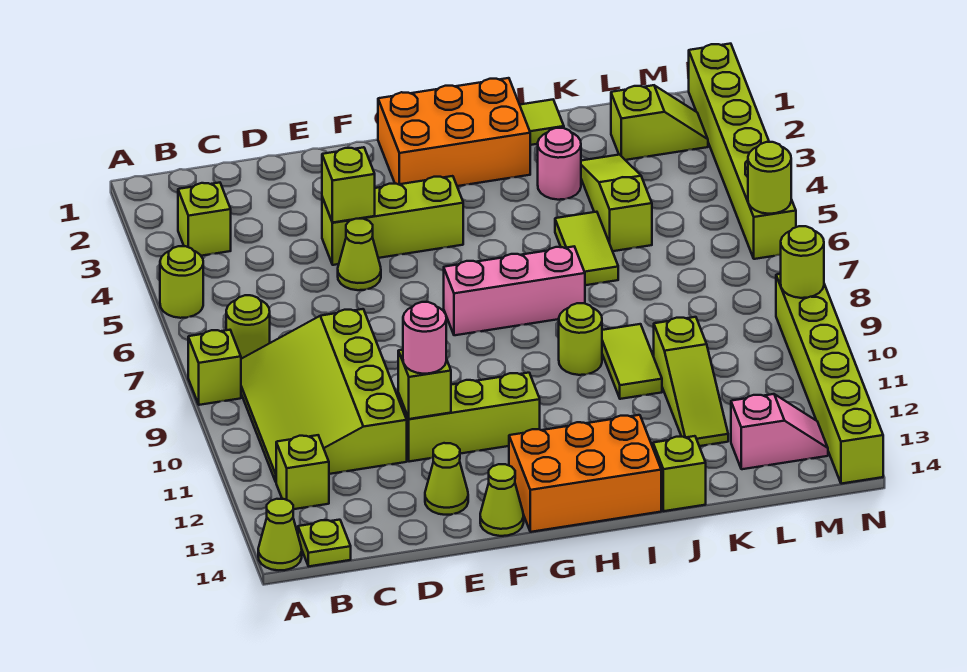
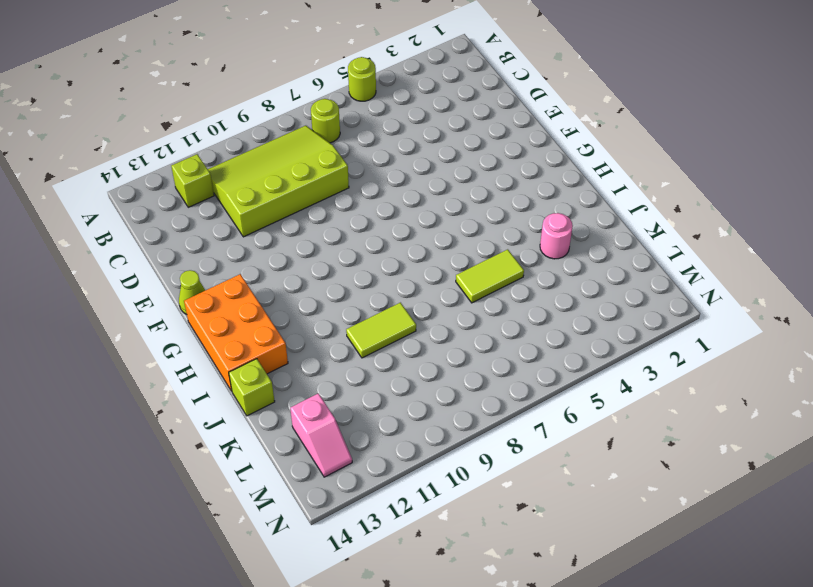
none -> lime brick A8 level 1
none -> lime cone A14 level 1
none -> lime brick B3 level 1
none -> lime plate B14 level 1

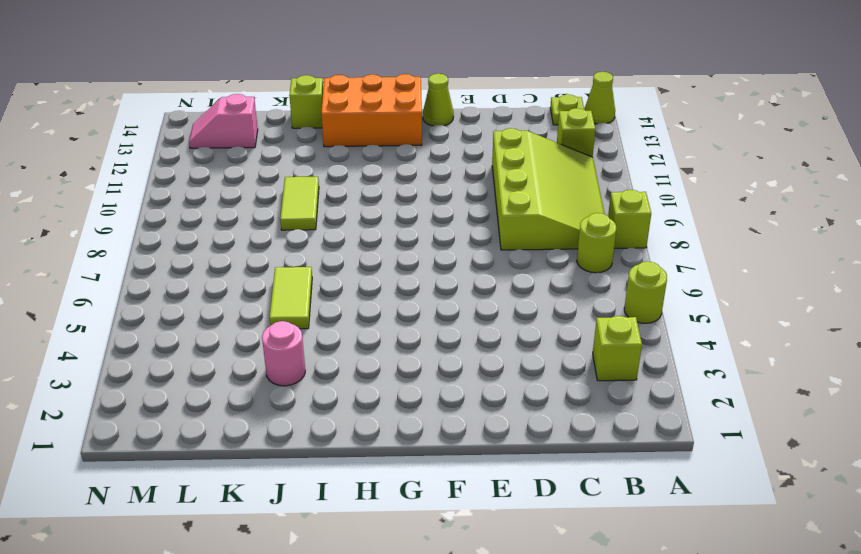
none -> lime brick E4:G4 level 1
none -> lime cone E5 level 1
none -> lime brick E11:G11 level 1
none -> lime cone E13 level 1

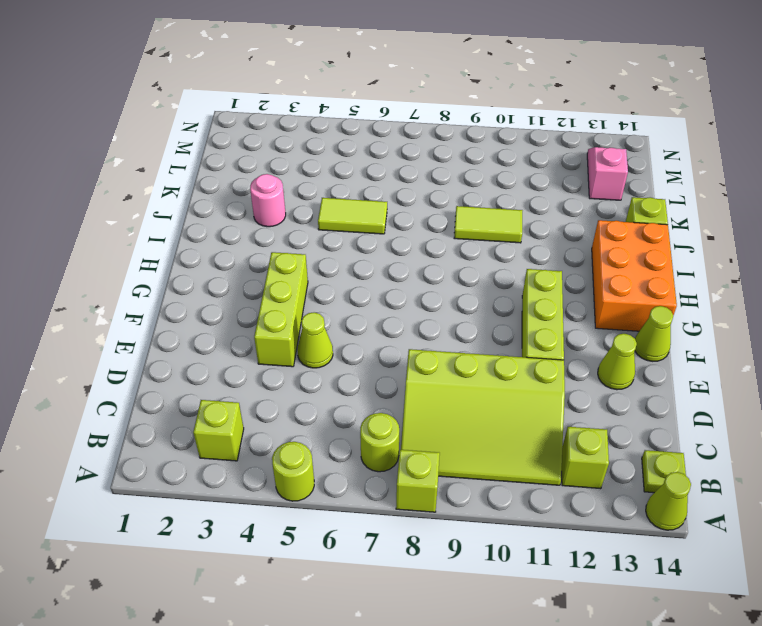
none -> orange brick G1:I2 level 1
none -> pink brick G7:I7 level 1
none -> lime round brick I9 level 1
none -> lime tile J1 level 1

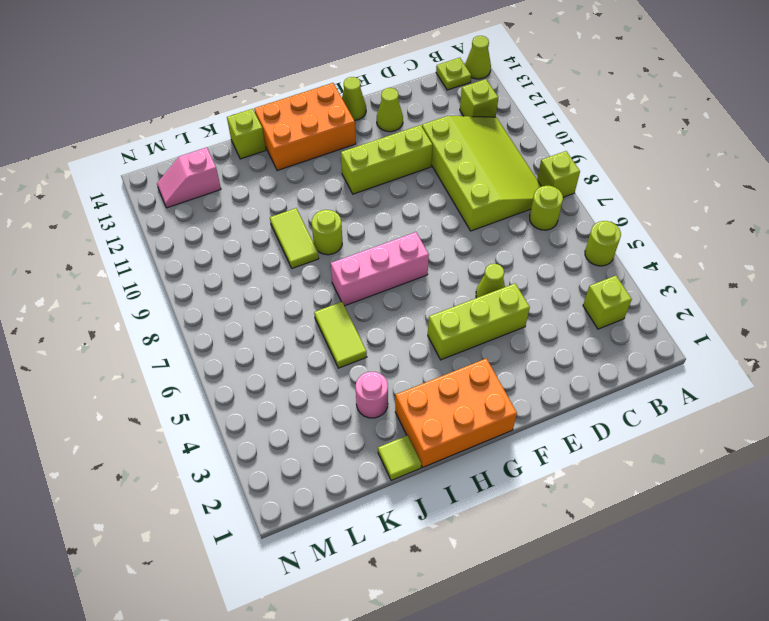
none -> lime slope K3:K5 level 1 top 5
none -> lime slope K10:K12 level 1 top 10
none -> lime slope L2:M2 level 1 top L
none -> lime brick N1:N6 level 1

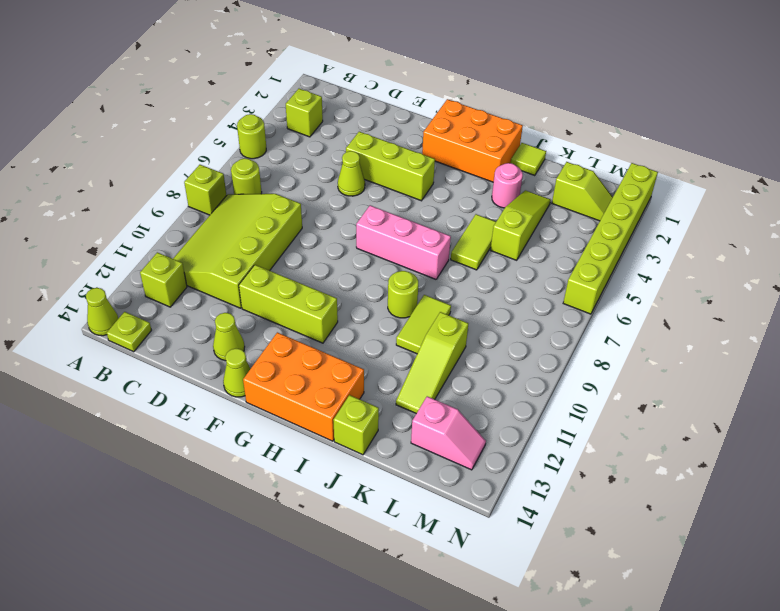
none -> lime brick N9:N14 level 1
none -> lime brick E4 level 2
none -> lime brick E11 level 2
none -> lime round brick N6 level 2

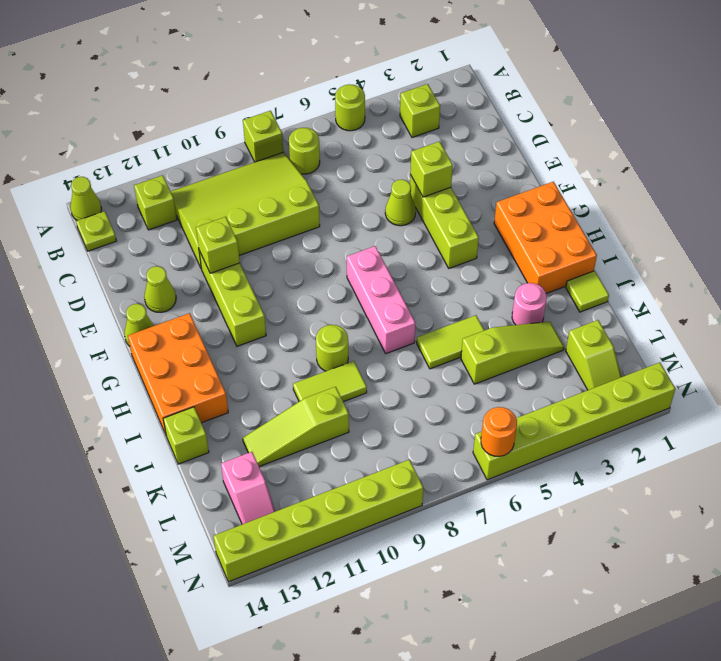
orange round brick N6 level 2 -> lime round brick N6 level 2
none -> lime round brick N9 level 2
none -> pink round brick E11 level 3

